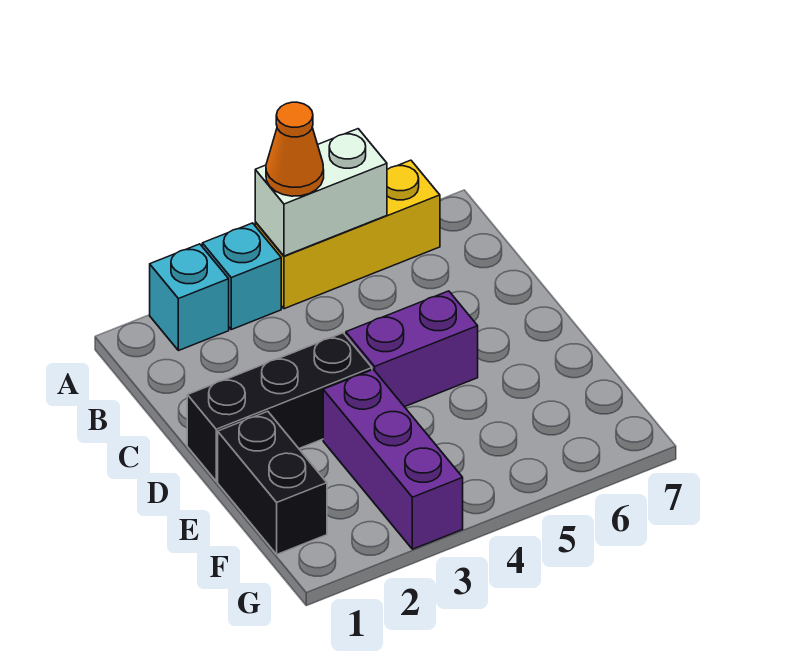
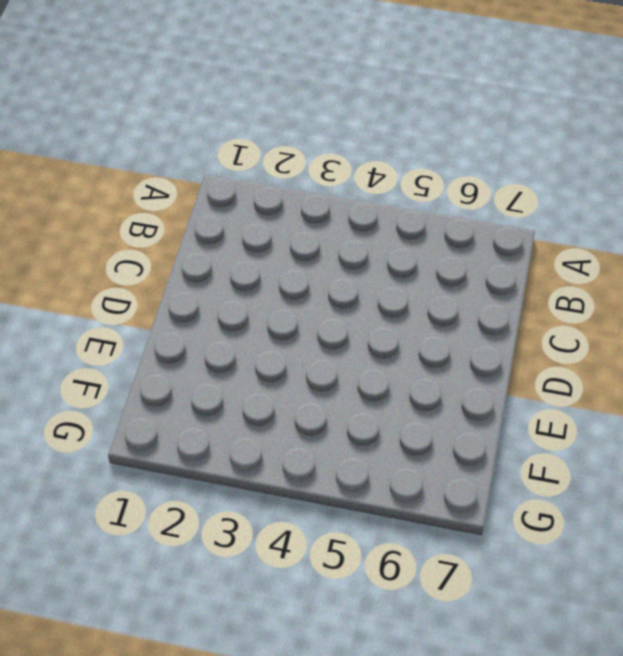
none -> cyan brick A2 level 1
none -> cyan brick A3 level 1

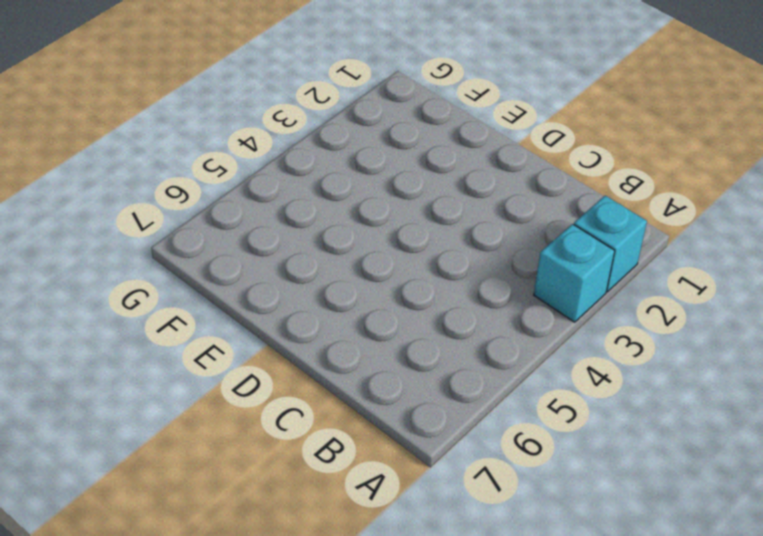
none -> yellow brick A4:A6 level 1
none -> black brick D1:D3 level 1

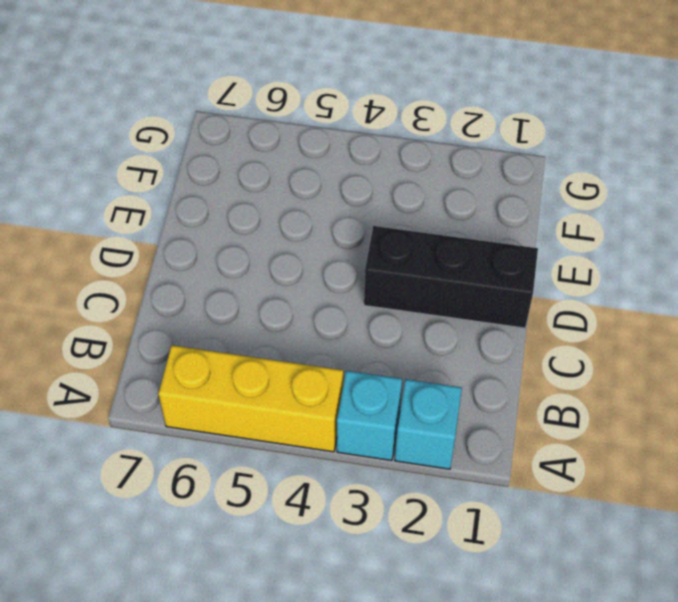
none -> purple brick D4:D5 level 1
none -> black brick E1:F1 level 1

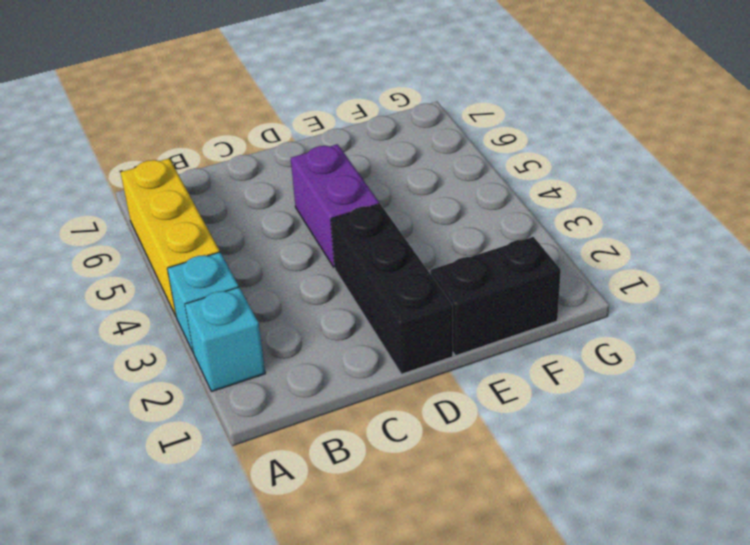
none -> purple brick E3:G3 level 1
none -> white brick A4:A5 level 2

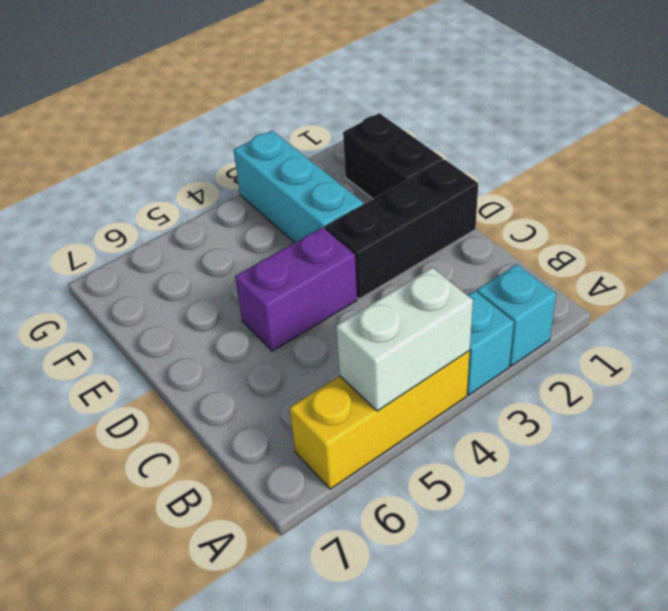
cyan brick E3:G3 level 1 -> purple brick E3:G3 level 1
none -> orange cone A4 level 3

